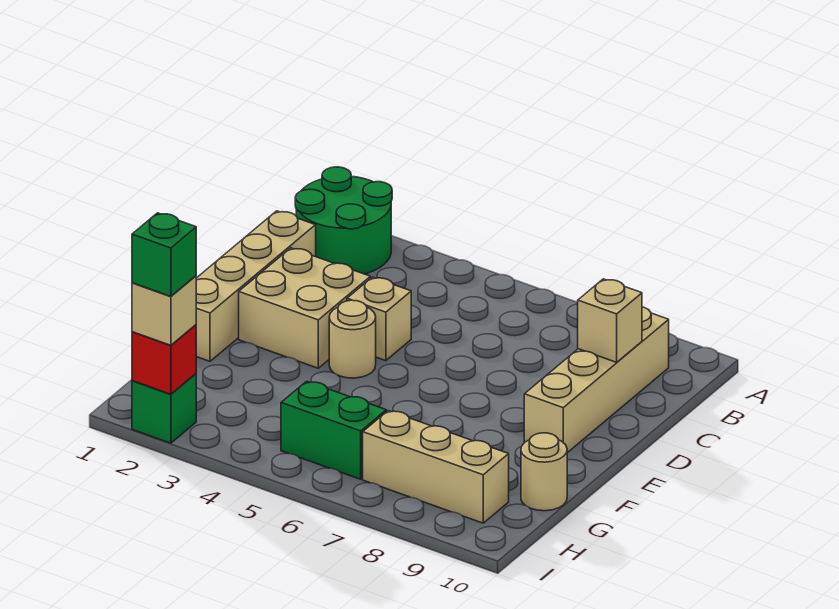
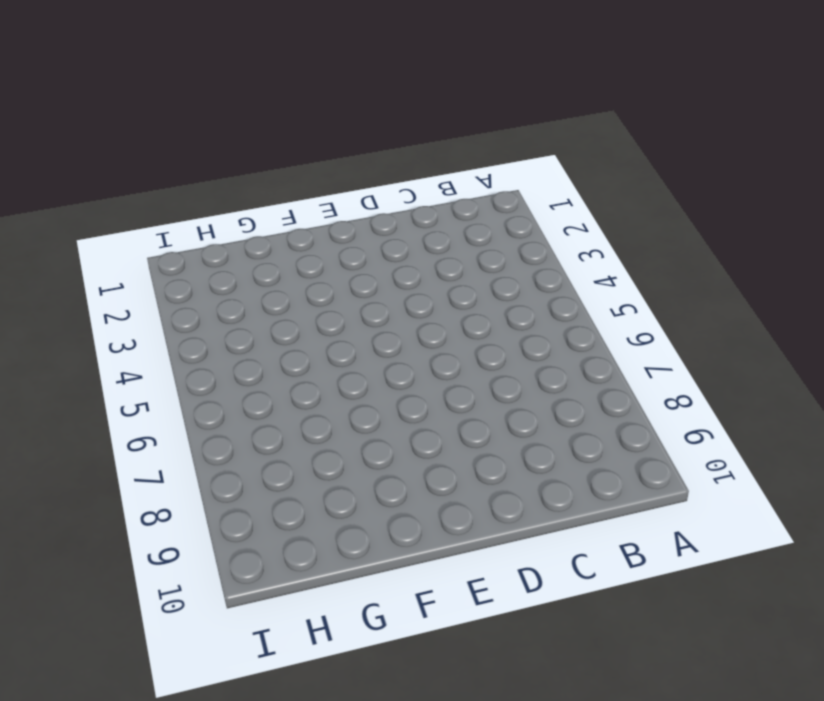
none -> green round brick A1:B2 level 1
none -> tan brick B9:E9 level 1
none -> tan brick C1:F1 level 1

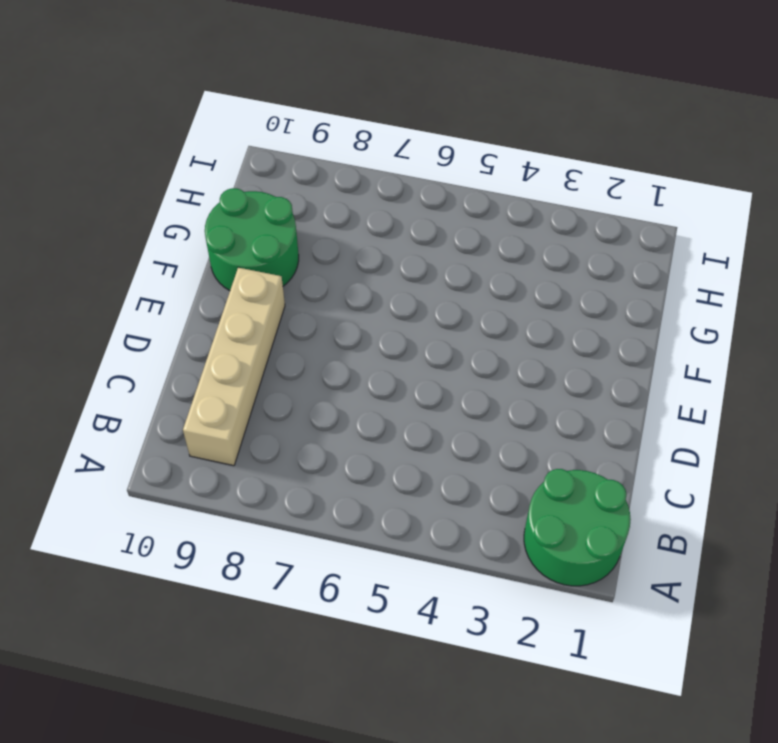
green round brick F9:G10 level 1 -> tan round brick G10 level 1
none -> tan brick C1:F1 level 1
none -> tan brick D2:E3 level 1
none -> tan brick D4 level 1

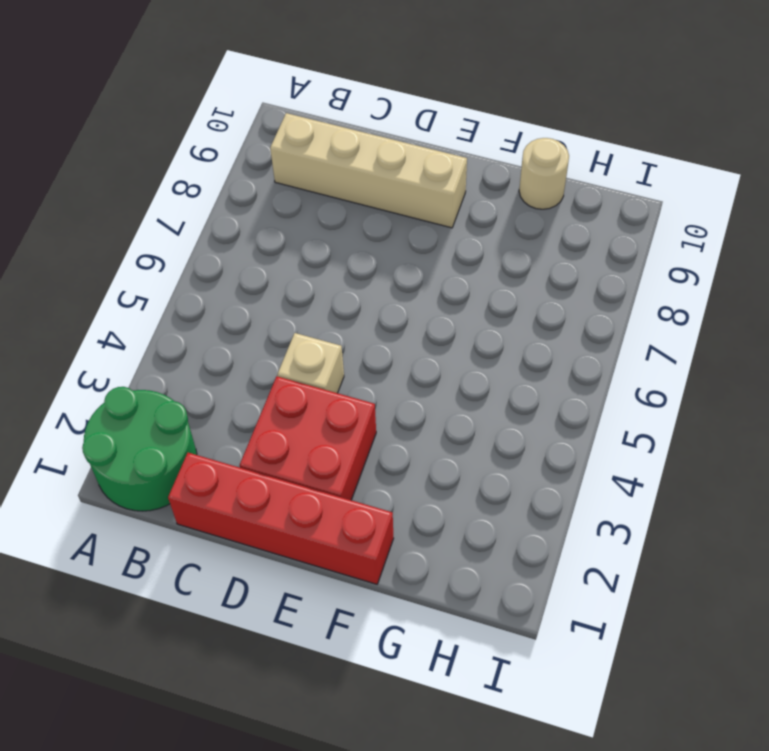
red brick C1:F1 level 1 -> tan brick C1:F1 level 1
red brick D2:E3 level 1 -> tan brick D2:E3 level 1
none -> tan round brick E4 level 1
none -> green brick H5:H6 level 1
none -> tan brick H7:H9 level 1

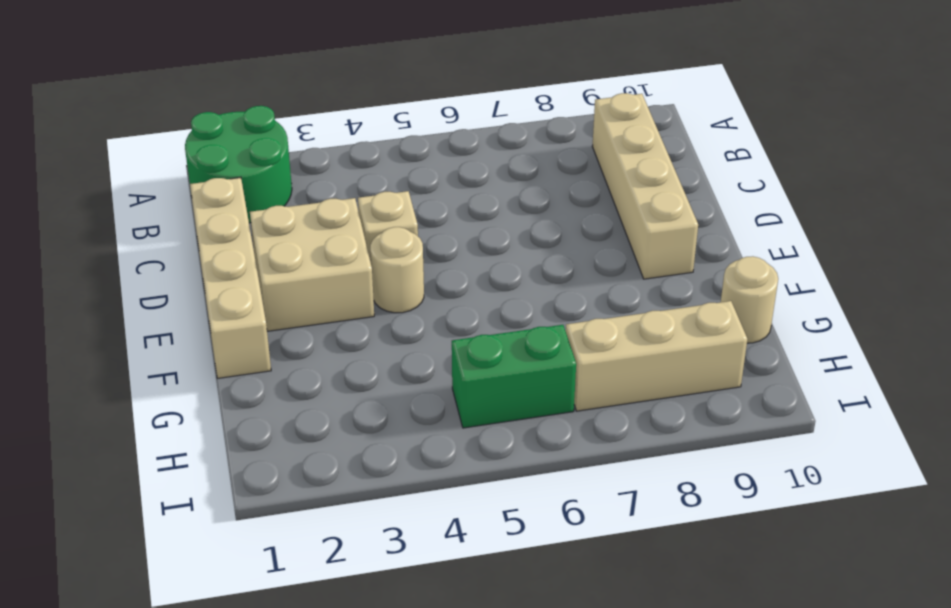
none -> green brick I2 level 1
none -> tan brick C9 level 2
none -> red brick I2 level 2

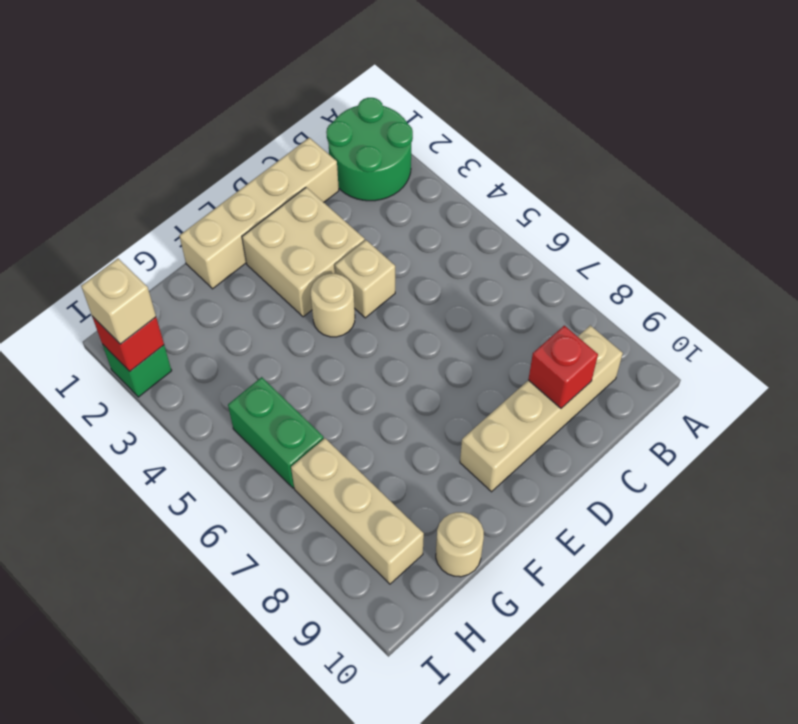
red brick C9 level 2 -> tan brick C9 level 2
none -> green brick I2 level 4

